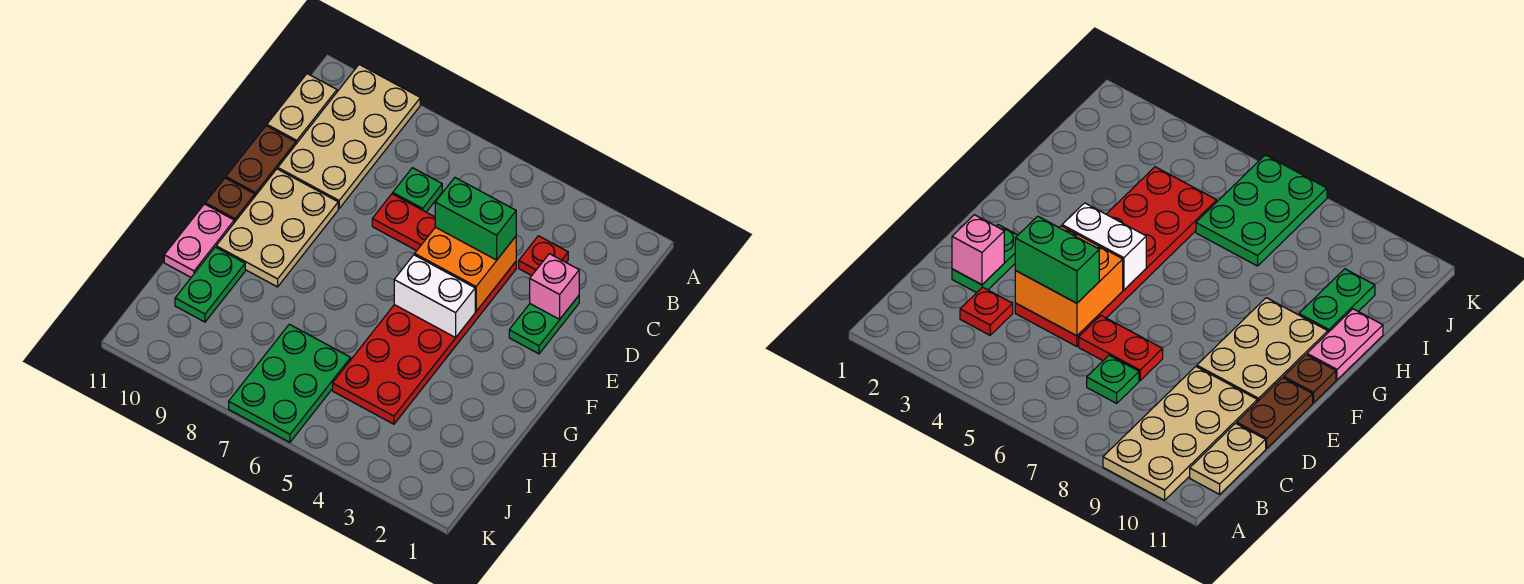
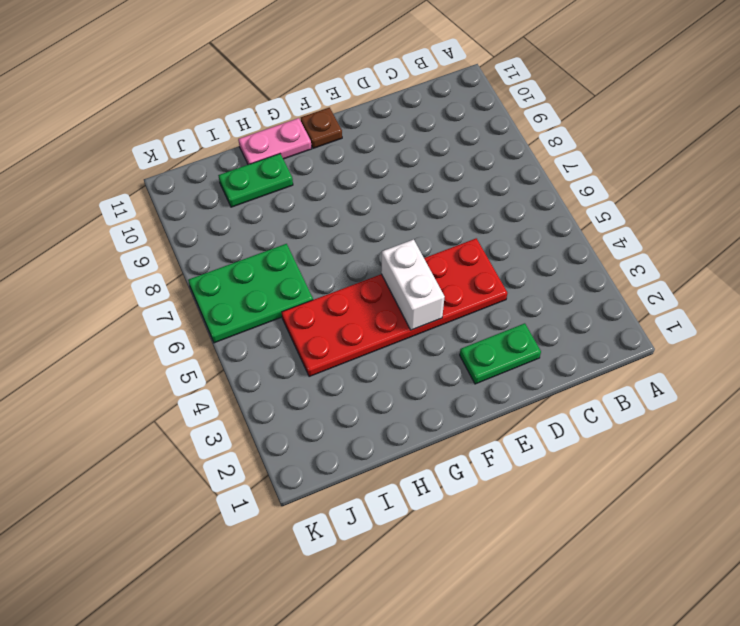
none -> tan plate A9:D10 level 1
none -> tan plate B11:C11 level 1
none -> red plate C3 level 1

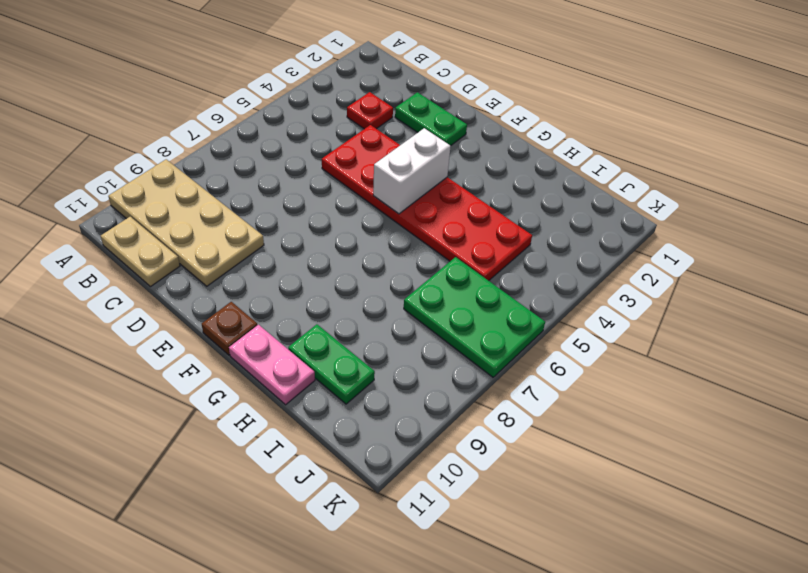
none -> green plate C7 level 1
none -> red plate D6:D7 level 1
none -> brown plate D11:E11 level 1

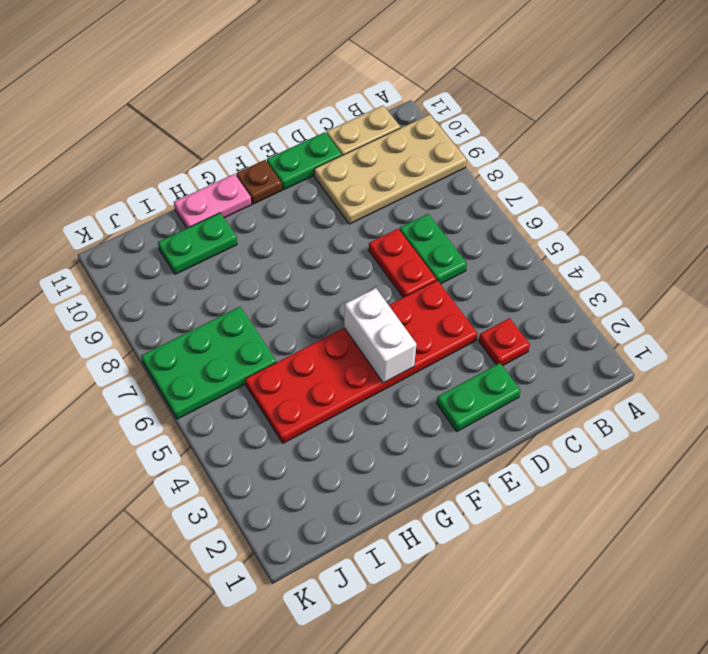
green plate C6:C7 level 1 -> green plate C7 level 1
green plate D11:E11 level 1 -> brown plate D11:E11 level 1
none -> tan plate E9:G10 level 1
none -> pink brick D2 level 2
none -> orange brick D4:E5 level 2

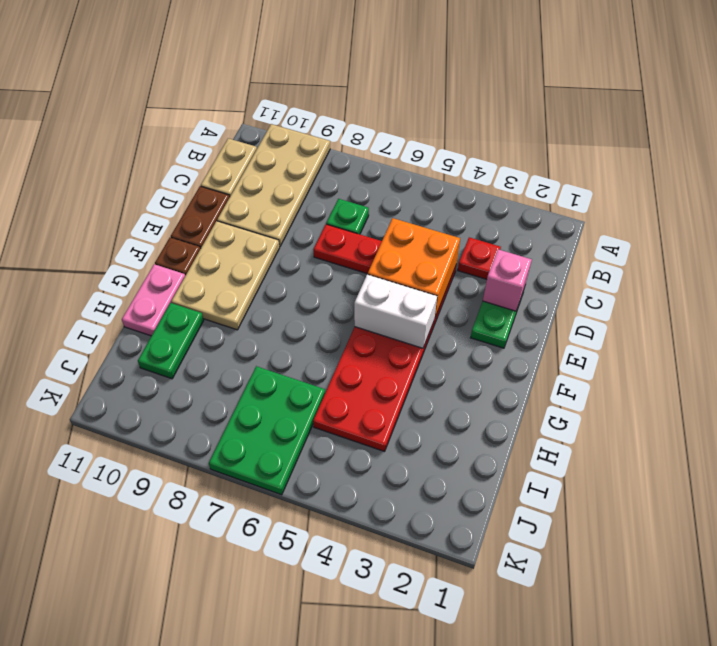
none -> green brick D4:D5 level 3

